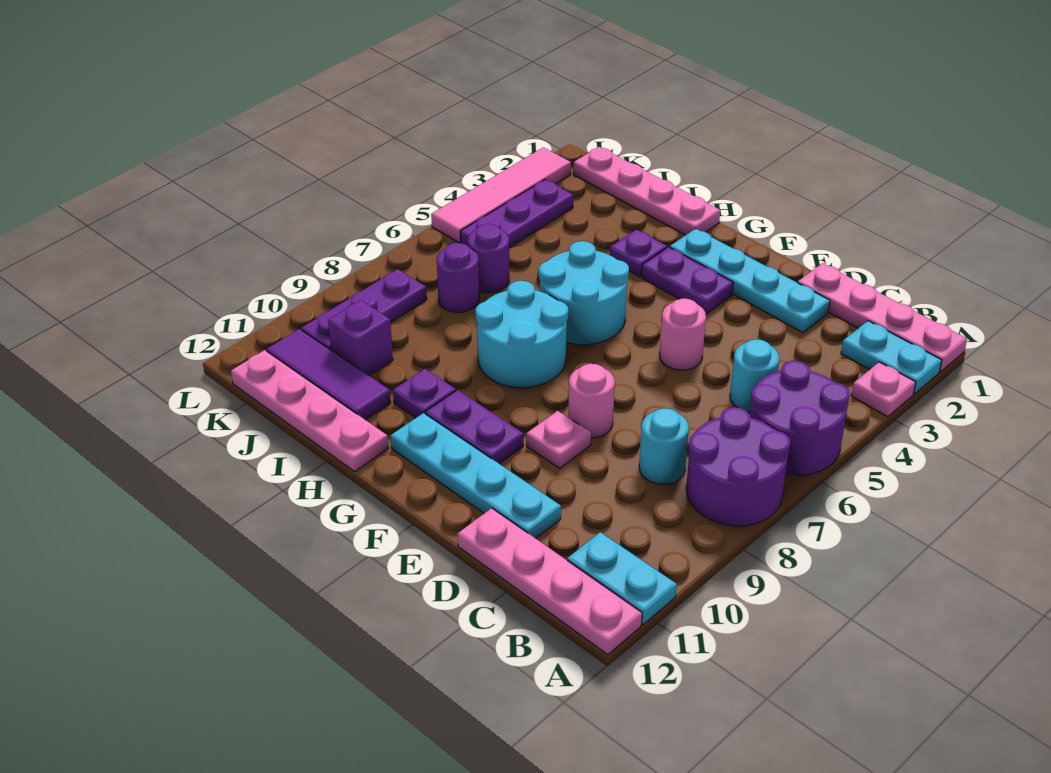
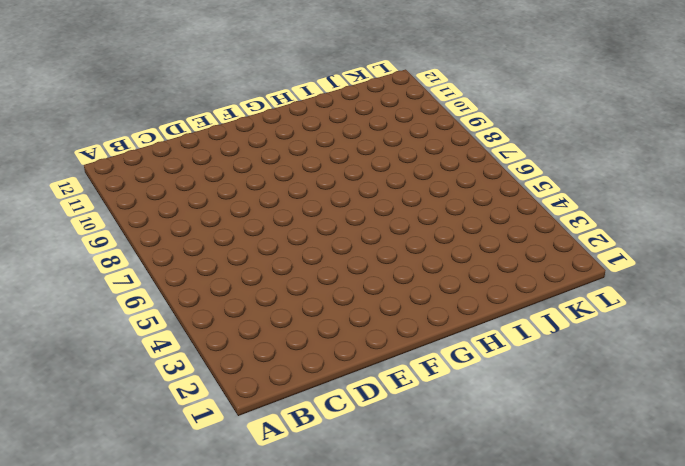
none -> pink plate A1:D1 level 1
none -> cyan plate A2:B2 level 1
none -> pink plate A3 level 1

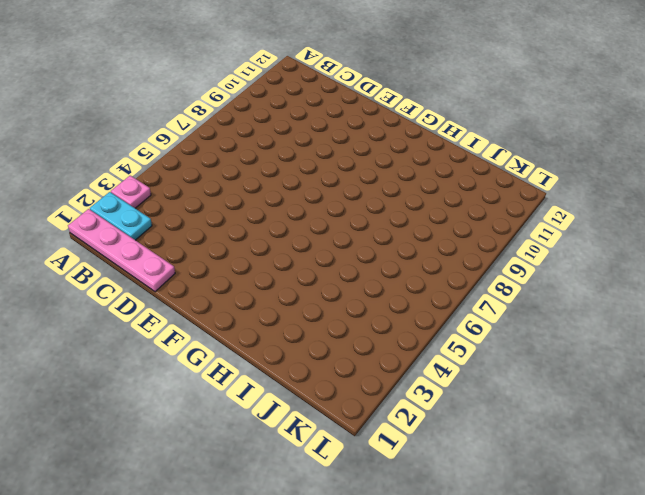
none -> purple round brick A5:B6 level 1
none -> purple round brick A7:B8 level 1
none -> cyan plate A11:B11 level 1

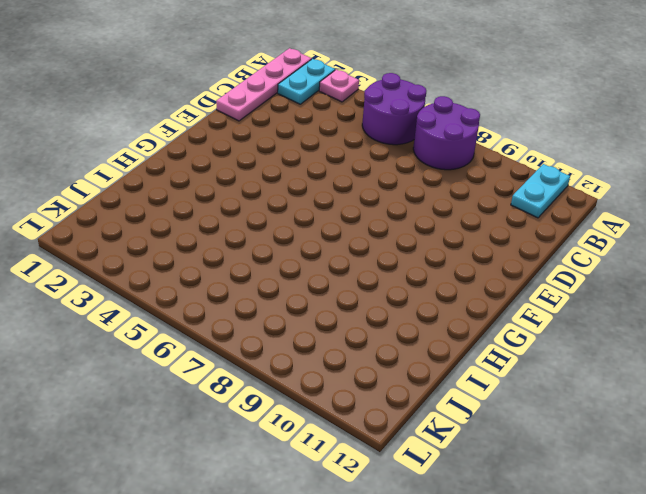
none -> pink plate A12:D12 level 1
none -> cyan round brick C5 level 1
none -> cyan round brick C8 level 1

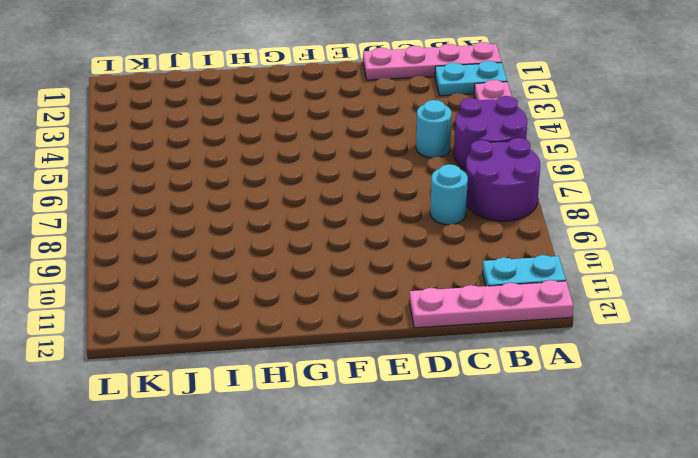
none -> cyan plate D2:G2 level 1
none -> cyan plate D11:G11 level 1
none -> pink round brick E5 level 1

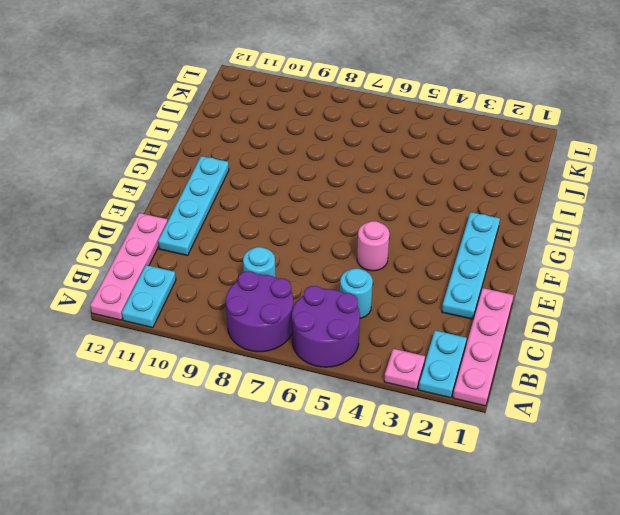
none -> pink round brick E8 level 1
none -> pink plate E9 level 1
none -> purple plate F3:G3 level 1

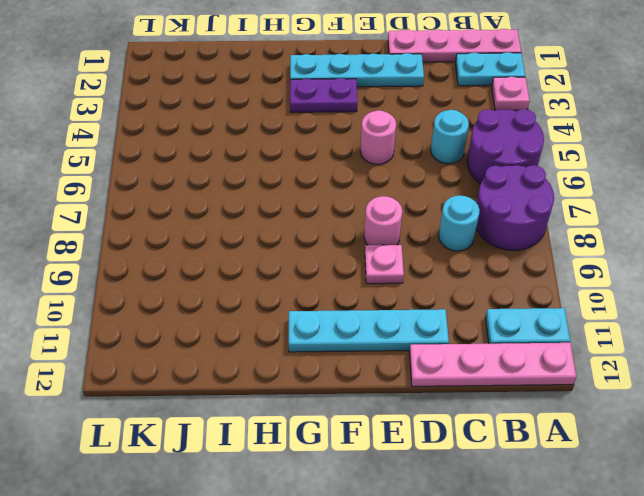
none -> purple plate F10:G10 level 1
none -> cyan round brick G5:H6 level 1
none -> cyan round brick G7:H8 level 1

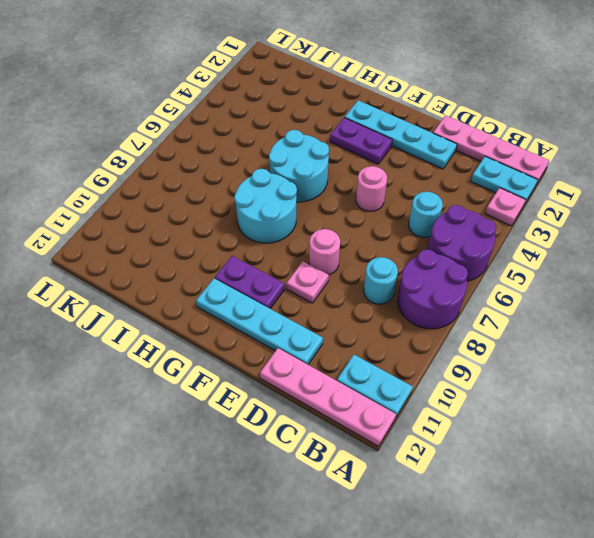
none -> pink plate H1:K1 level 1
none -> purple plate H3 level 1
none -> purple plate H10 level 1

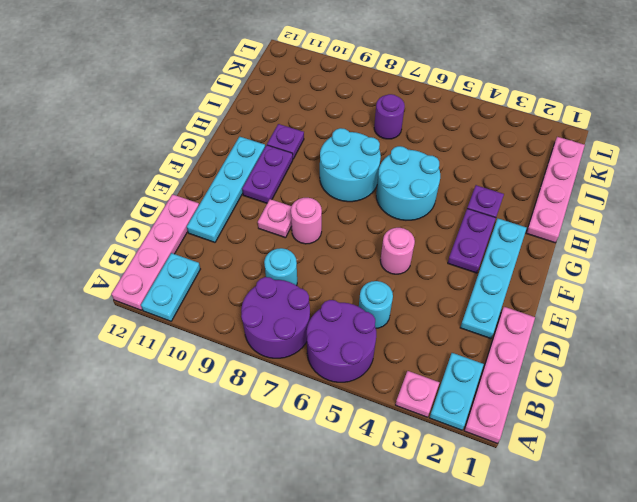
none -> pink plate H12:K12 level 1
none -> purple tile I11:K11 level 1
none -> purple round brick J6 level 1

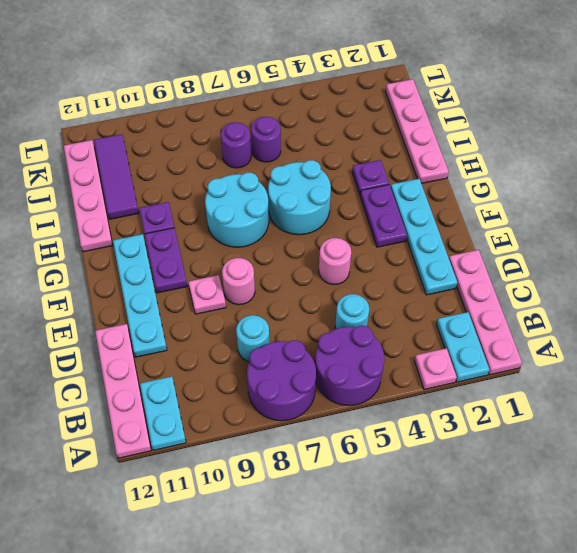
none -> purple brick J10 level 1
none -> purple plate K3:K5 level 1
none -> purple plate K8:K10 level 1

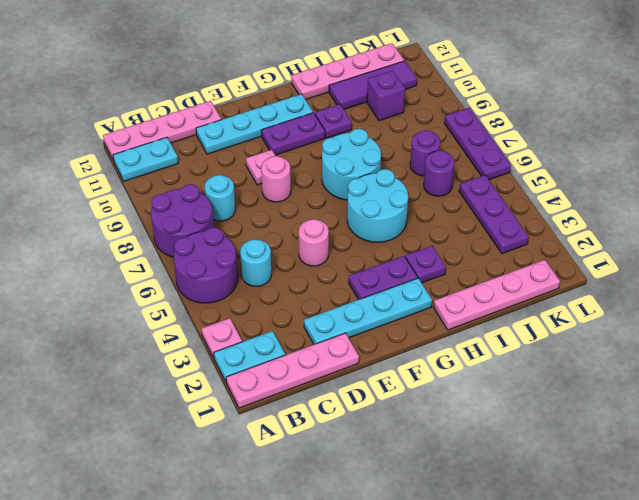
purple plate L6:L8 level 1 -> purple plate K8:K10 level 1
none -> pink tile L2:L5 level 1

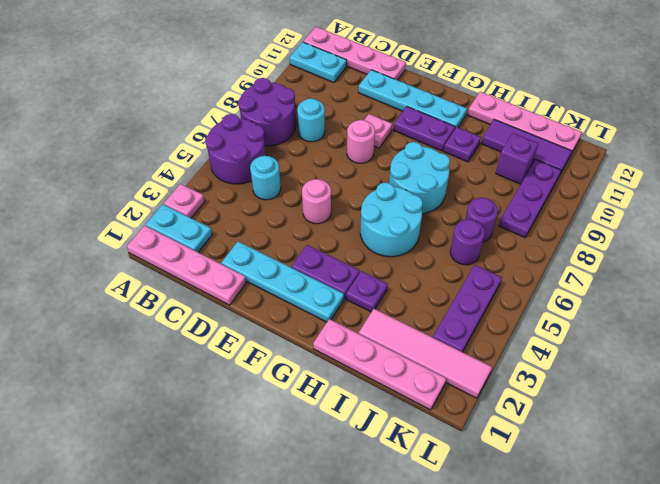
pink tile I2:L2 level 1 -> pink tile L2:L5 level 1

